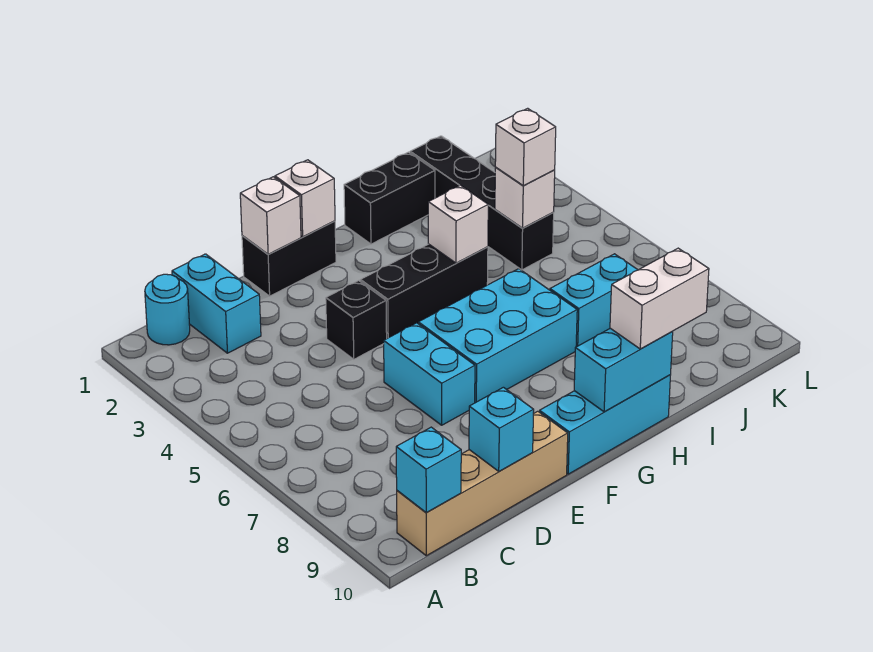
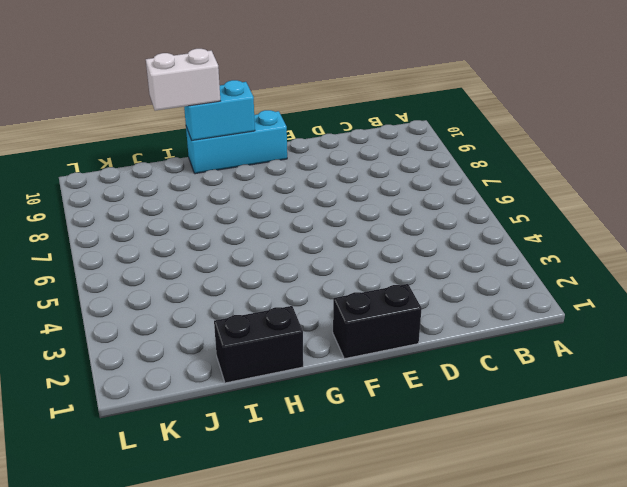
none -> cyan round brick B1 level 1
none -> tan brick B10:E10 level 1
none -> cyan brick C1:C2 level 1

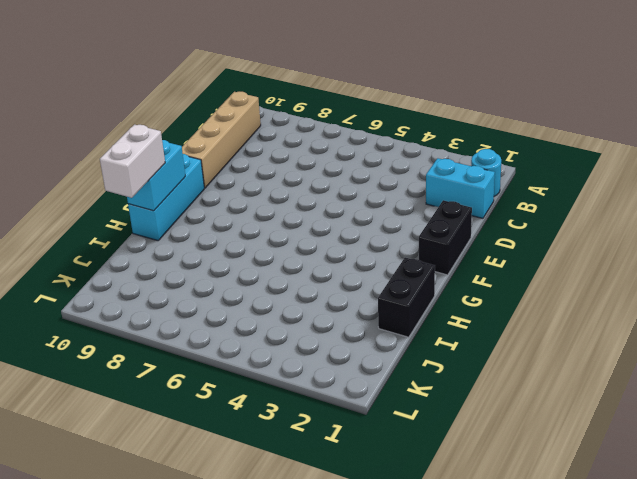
none -> black brick E4 level 1
none -> cyan brick E6:E7 level 1
none -> black brick F4:H4 level 1

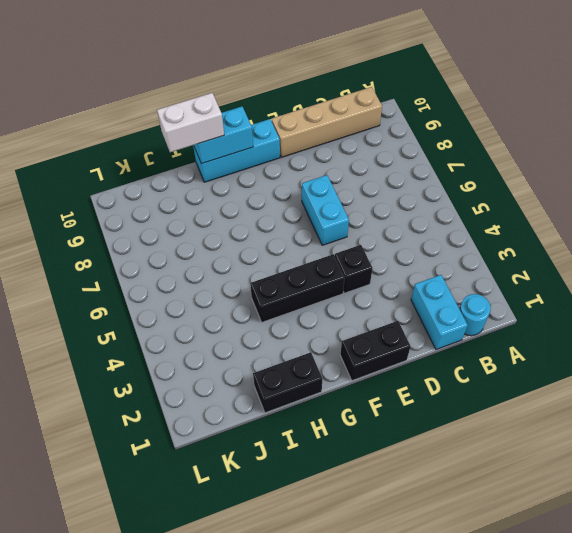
none -> cyan brick F6:H7 level 1
none -> cyan brick I7:J7 level 1
none -> black brick J1:J4 level 1

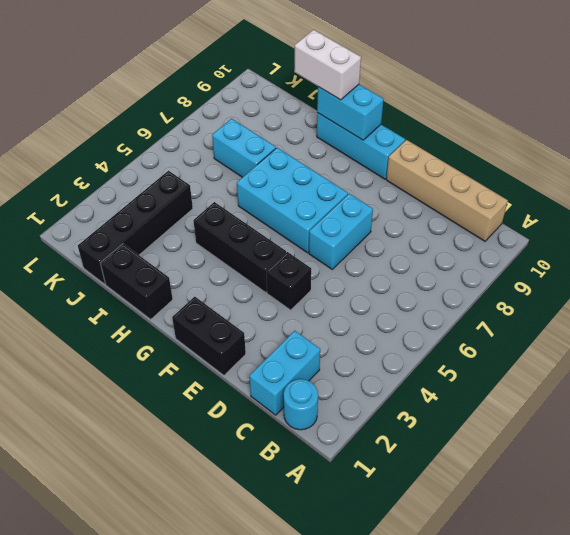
none -> cyan brick B10 level 2
none -> cyan brick D10 level 2
none -> white brick E1 level 2

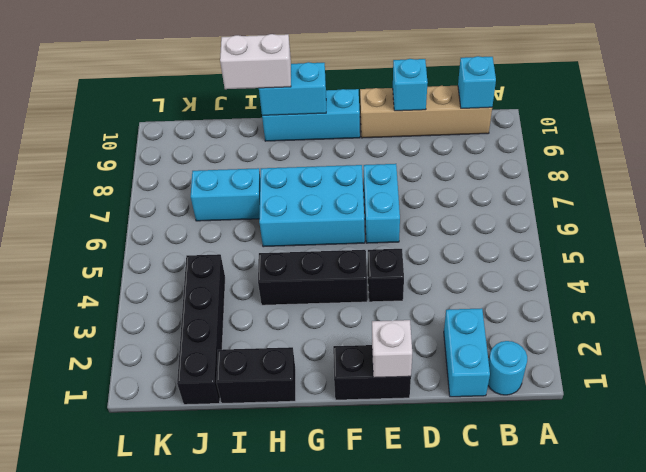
none -> white brick F1 level 2
none -> white brick H4 level 2
none -> white brick J4 level 2

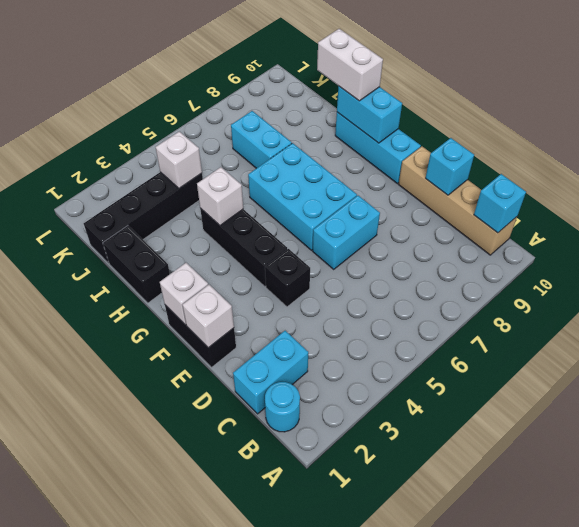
none -> white brick J4 level 3

